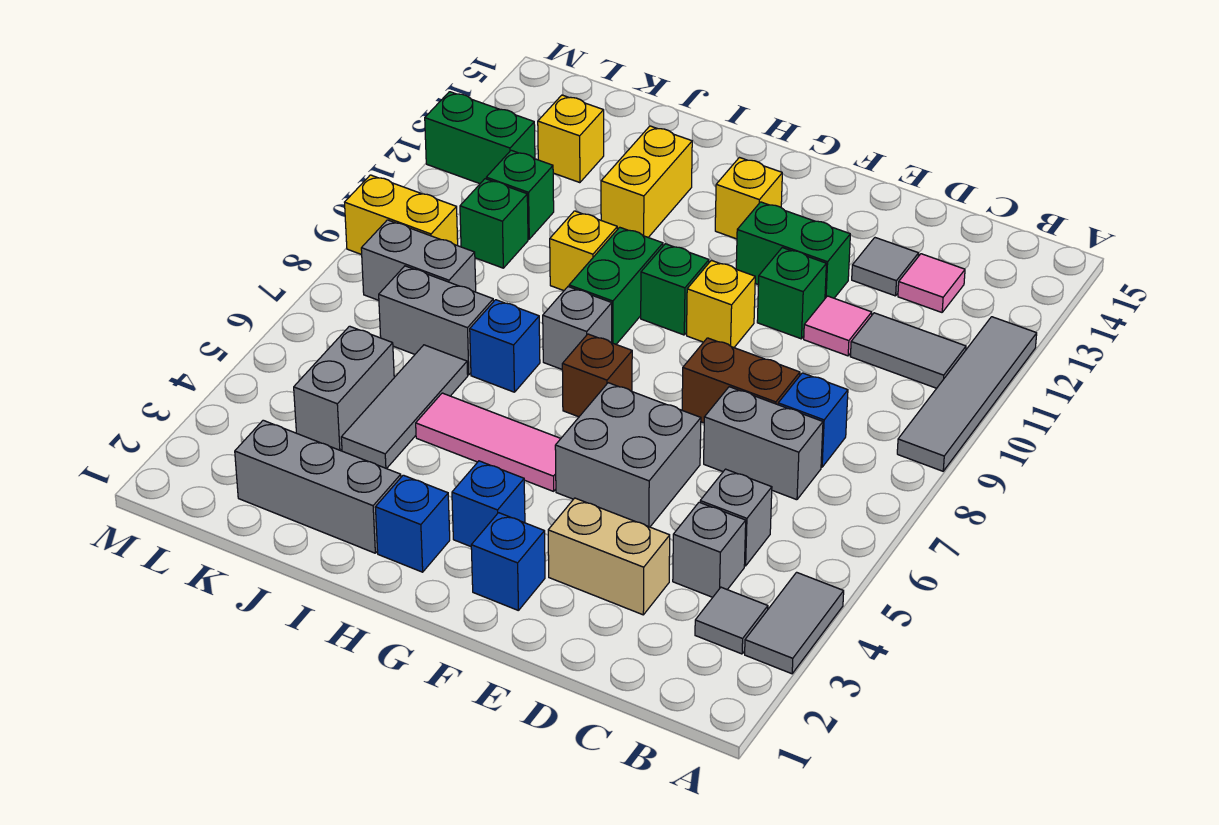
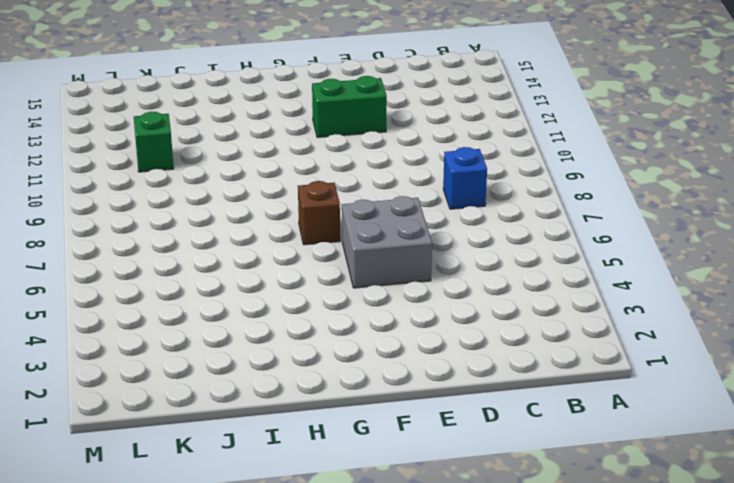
none -> grey tile A3:A4 level 1
none -> grey tile A9:A12 level 1
none -> grey tile B3 level 1
none -> grey tile B11:C11 level 1

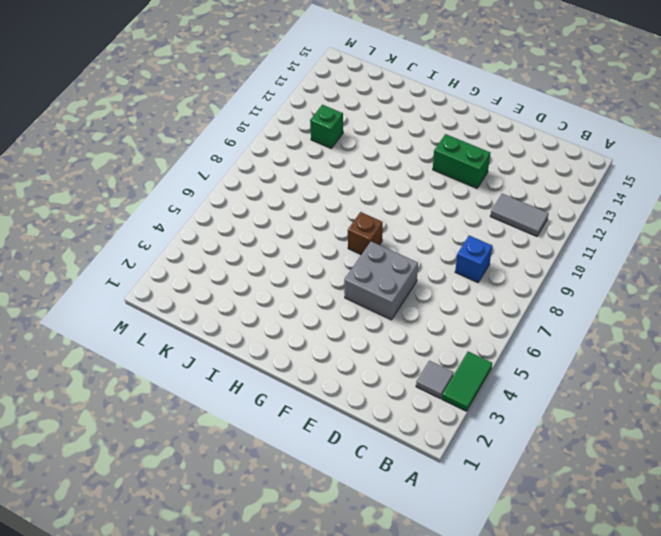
green tile A3:A4 level 1 -> grey tile A3:A4 level 1
none -> grey tile A9:A12 level 1
none -> grey brick C4 level 1
none -> grey brick C5 level 1
none -> grey brick C7:D7 level 1

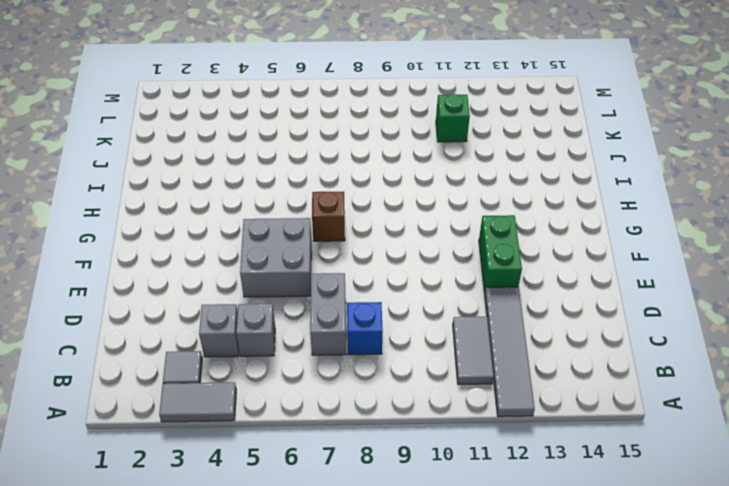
grey tile A12:D12 level 1 -> grey tile A9:A12 level 1
none -> pink tile C13 level 1
none -> tan brick D3:E3 level 1
none -> brown brick D8:E8 level 1
none -> pink tile D11 level 1

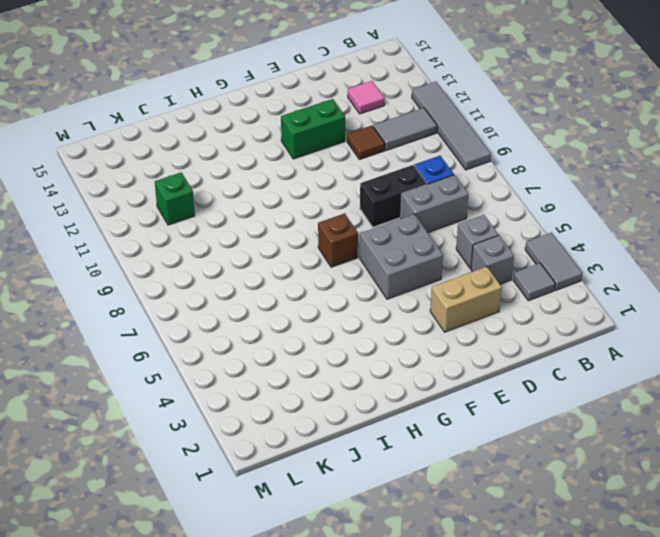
black brick D8:E8 level 1 -> brown brick D8:E8 level 1
brown tile D11 level 1 -> pink tile D11 level 1
none -> grey tile D13 level 1
none -> green brick E11 level 1
none -> blue brick F2 level 1
none -> yellow brick F10 level 1

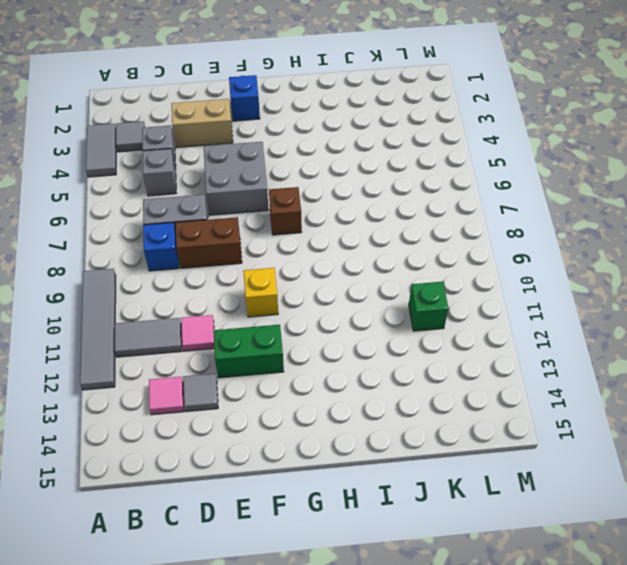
none -> green brick E11 level 1
none -> blue brick G3 level 1
none -> pink tile G5:I5 level 1
none -> green brick G10 level 1

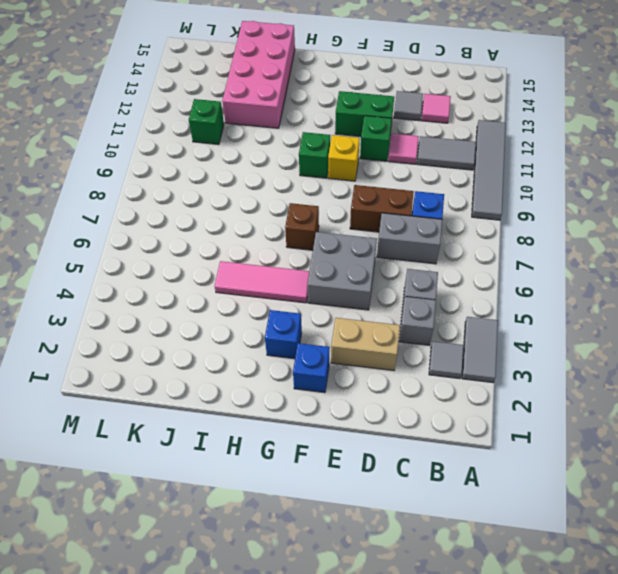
pink brick I12:J15 level 1 -> yellow brick I12:I13 level 1
none -> yellow brick G13 level 1
none -> blue brick H2 level 1
none -> grey brick H8 level 1
none -> green brick H9:H10 level 1

